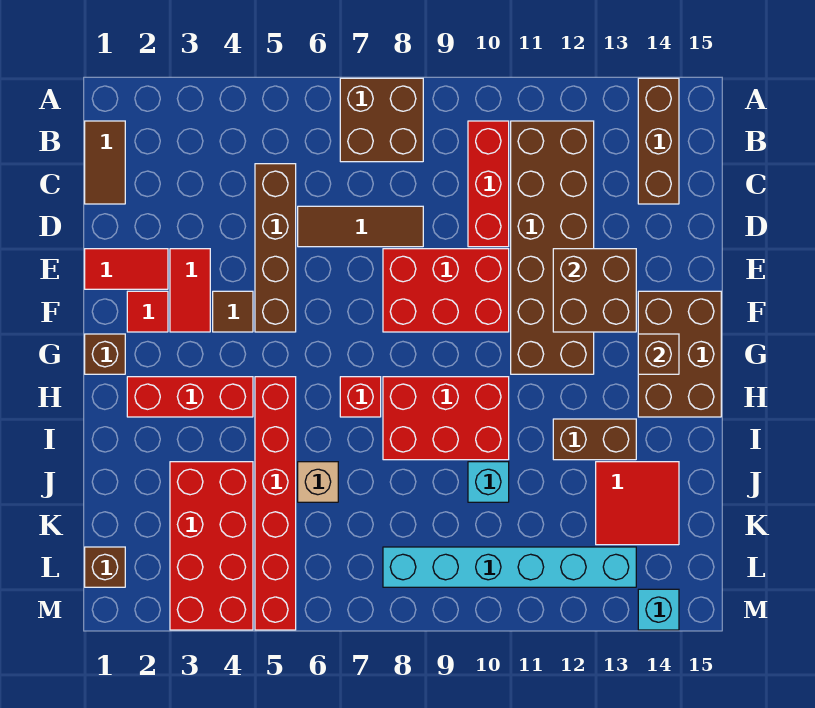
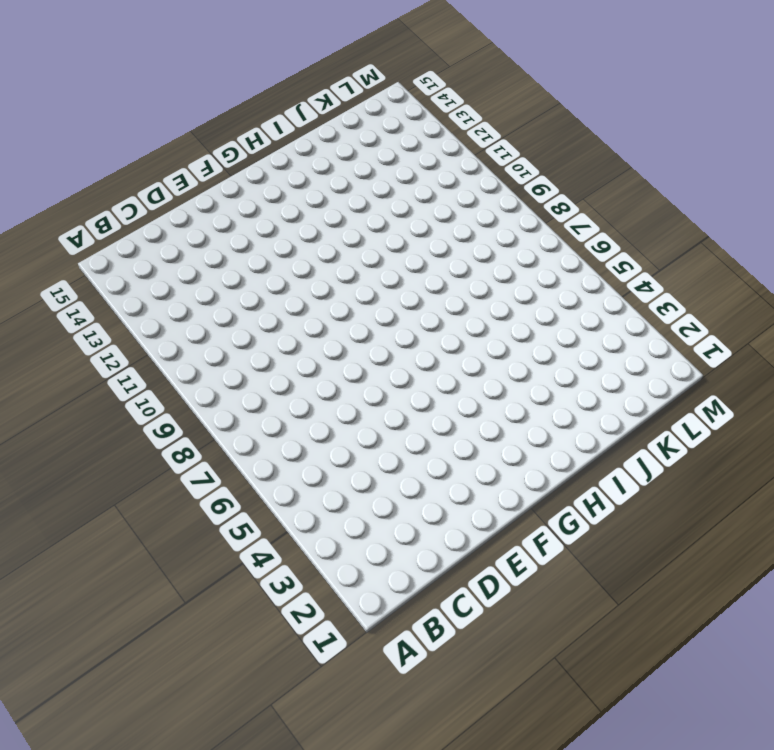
none -> brown brick A7:B8 level 1
none -> brown brick A14:C14 level 1
none -> brown tile B1:C1 level 1

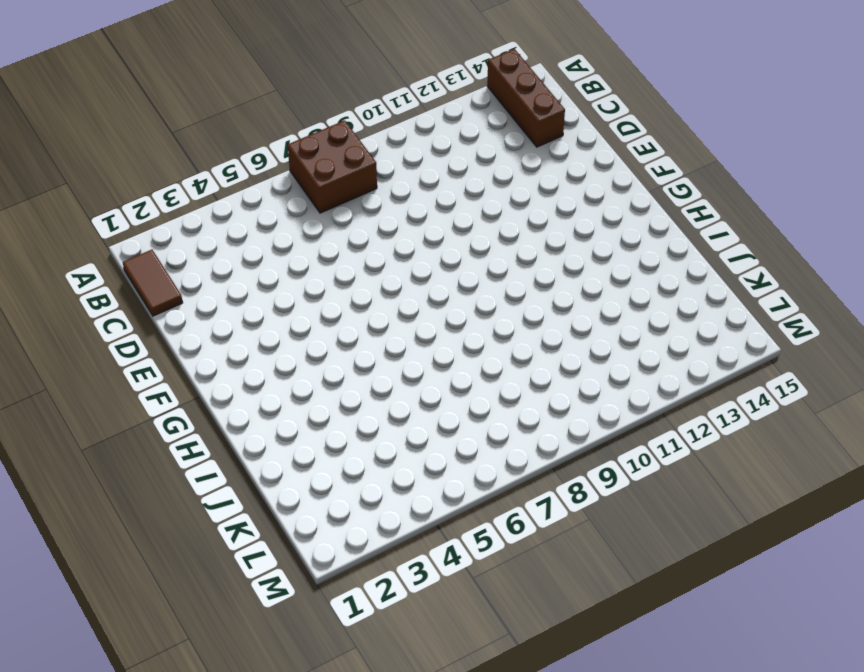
none -> red brick B10:D10 level 1
none -> brown brick B11:G12 level 1
none -> brown brick C5:F5 level 1

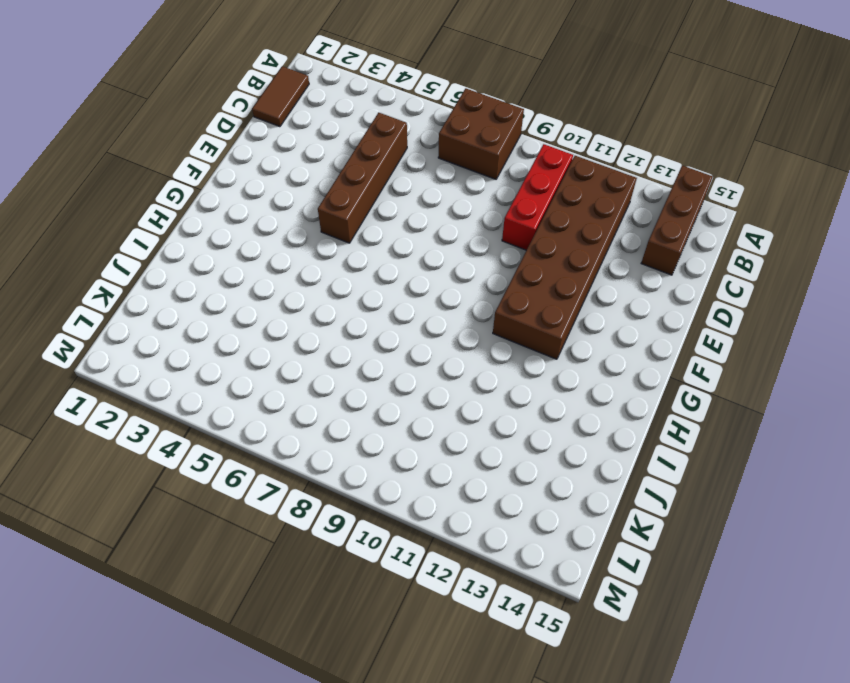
none -> brown tile D6:D8 level 1
none -> red tile E1:E2 level 1
none -> red tile E3:F3 level 1

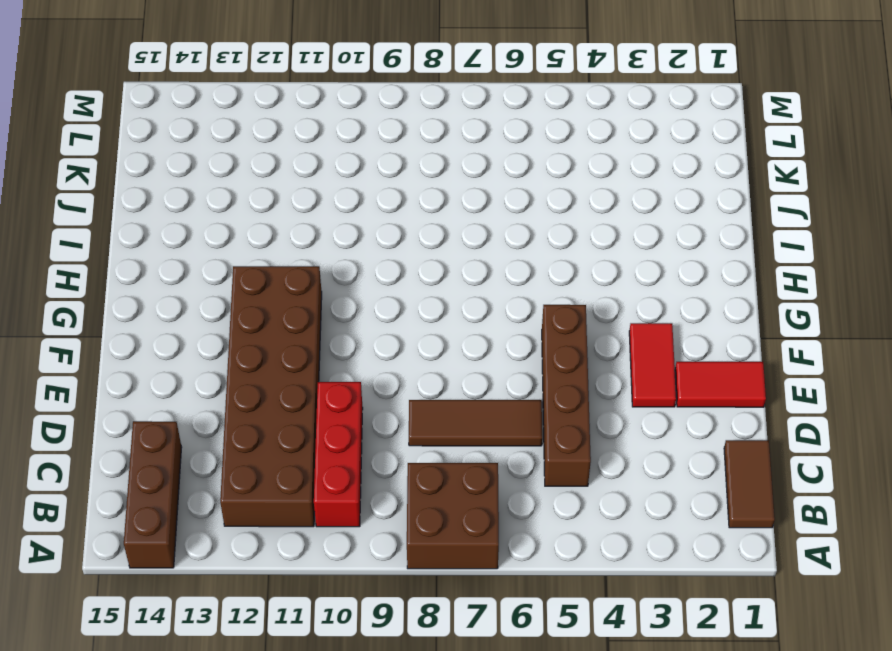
none -> red brick E8:F10 level 1
none -> red tile F2 level 1
none -> brown tile F4 level 1

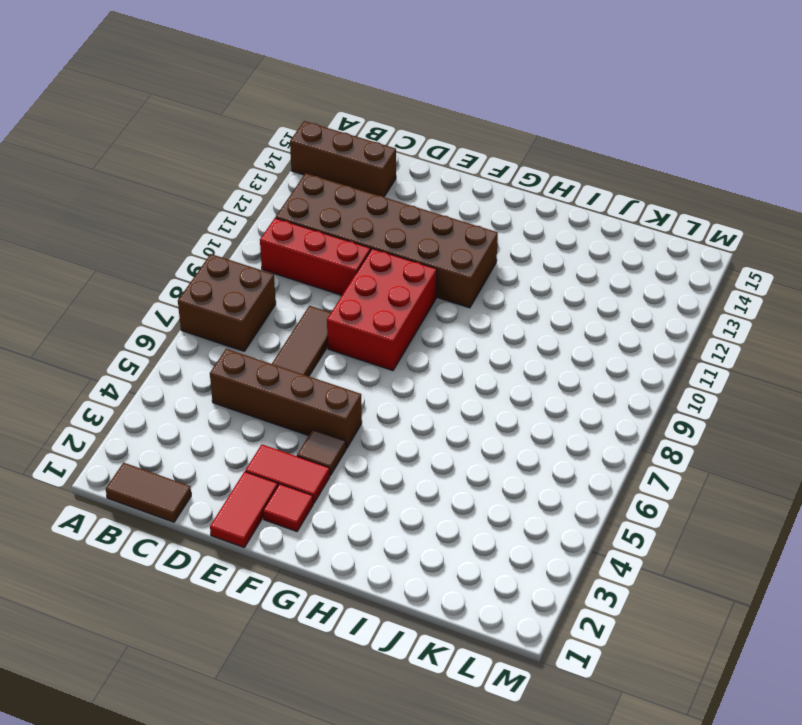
none -> brown brick F14:H15 level 1
none -> brown brick G1 level 1
none -> red brick H2:H4 level 1

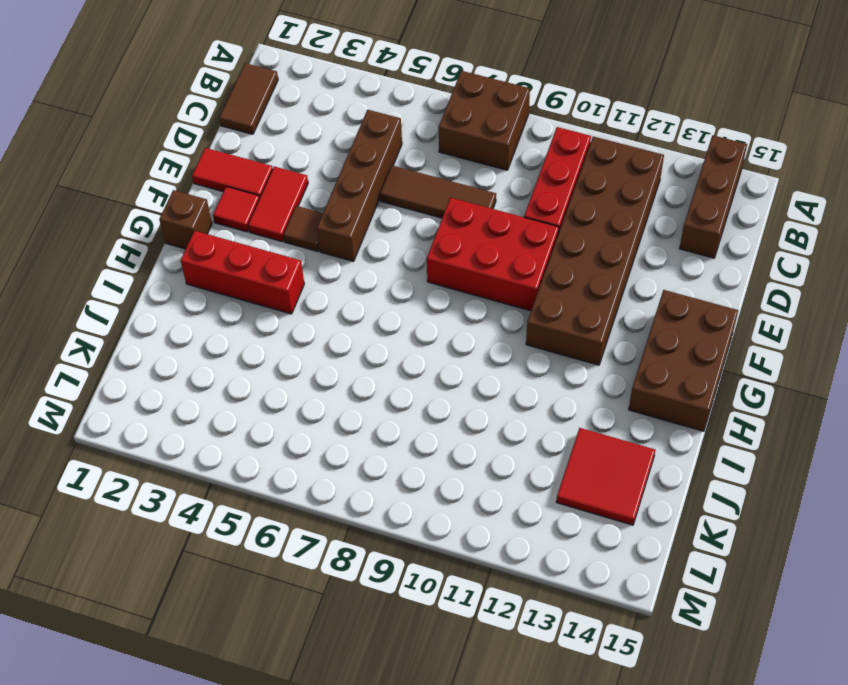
none -> red brick H5:M5 level 1
none -> red brick H7 level 1
none -> red brick H8:I10 level 1

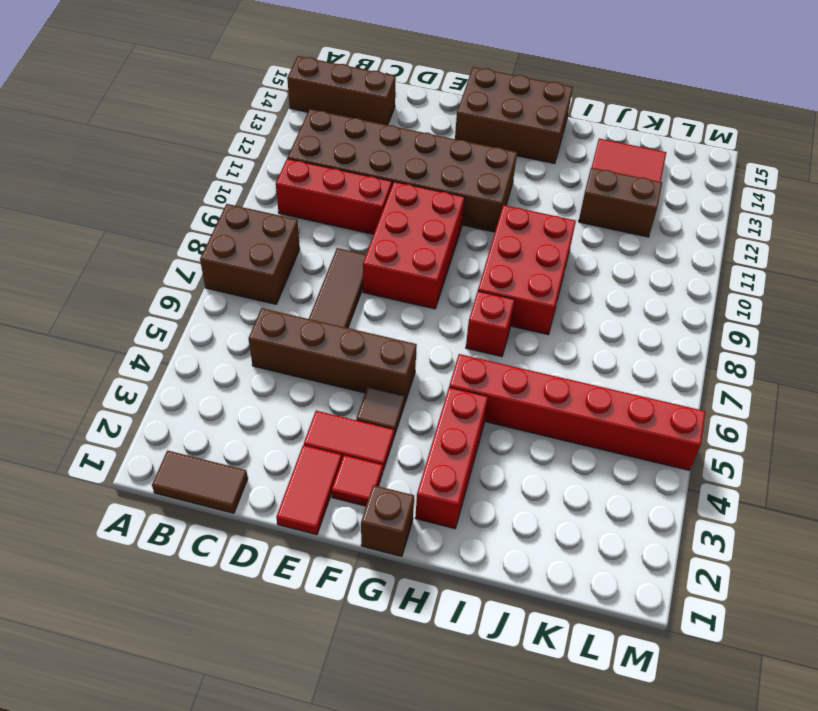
brown brick J12:K12 level 1 -> brown brick I12:I13 level 1
none -> red brick J3:M4 level 1
none -> tan brick J6 level 1
none -> cyan brick J10 level 1

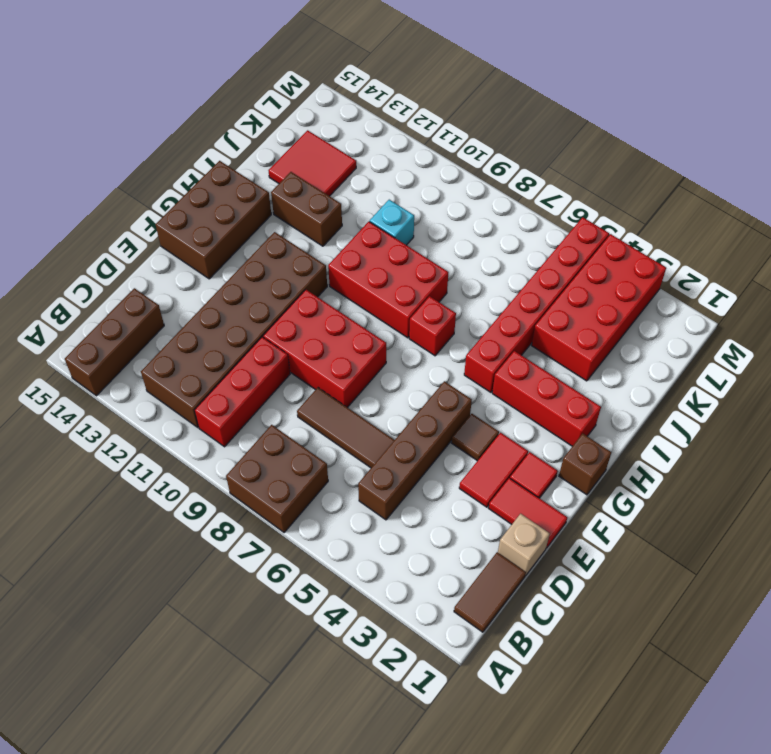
tan brick D1 level 1 -> tan brick J6 level 1
none -> brown brick L1 level 1
none -> cyan brick L8:L13 level 1
none -> cyan brick M14 level 1

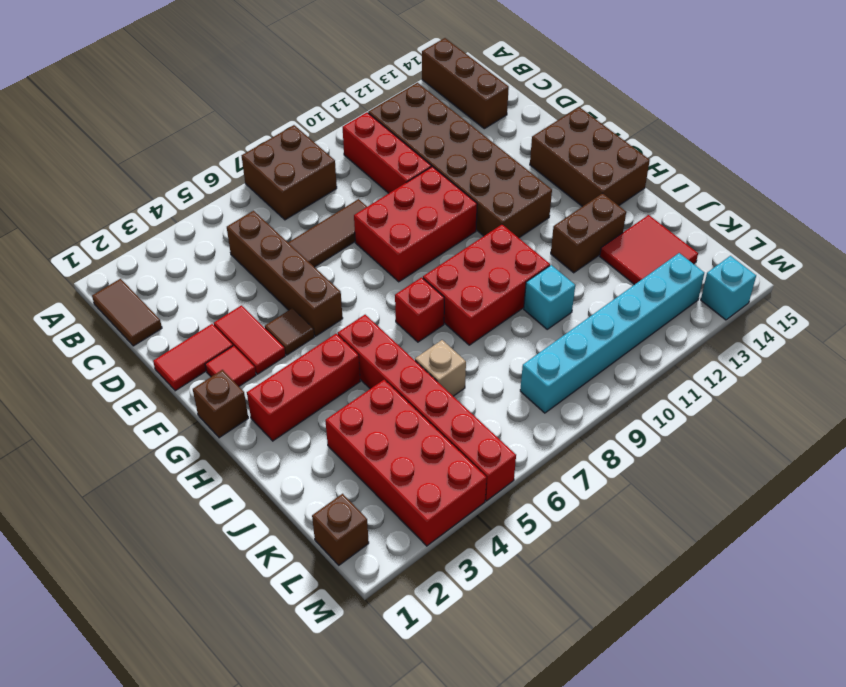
none -> brown brick E12:F13 level 2
none -> brown brick G14 level 2

